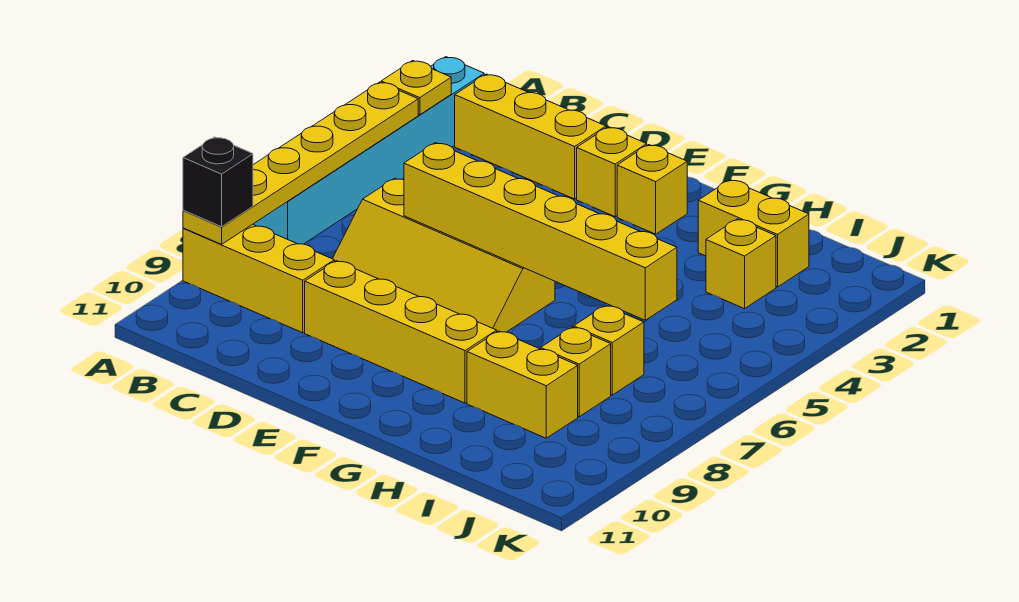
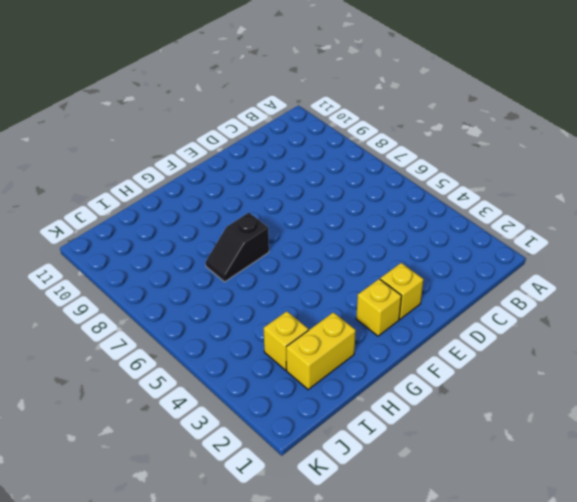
black slope G7:H7 level 1 top G -> none
none -> cyan brick A2:A7 level 1
none -> yellow brick A9:C9 level 1
none -> yellow brick B2:D2 level 1

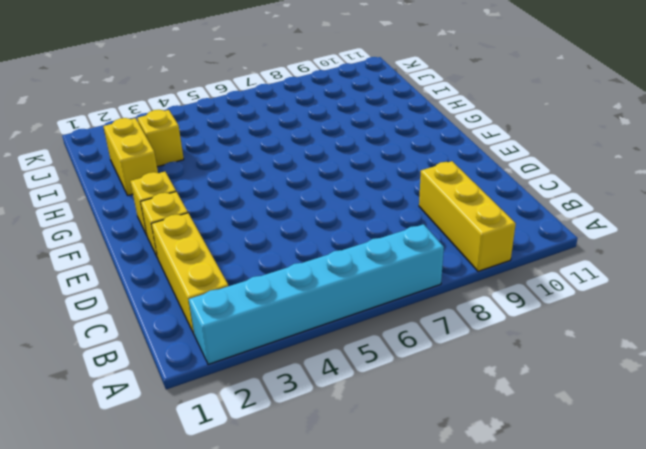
none -> yellow slope C6:F7 level 1 top 6
none -> yellow brick D9:G9 level 1
none -> yellow brick H9:I9 level 1

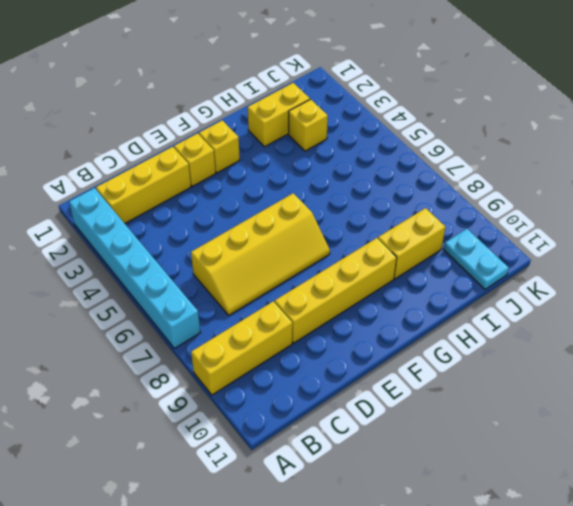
cyan plate J10:J11 level 1 -> none
none -> yellow brick I7 level 1
none -> yellow brick I8 level 1
none -> yellow plate A3 level 2

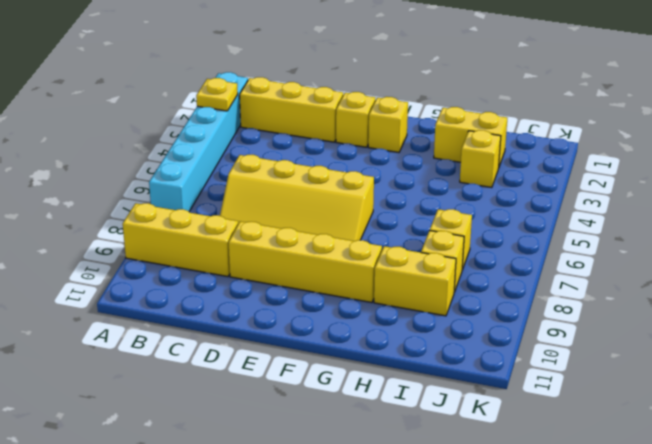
none -> yellow plate A4:A9 level 2
none -> yellow brick D6:I6 level 2
none -> black brick A9 level 3

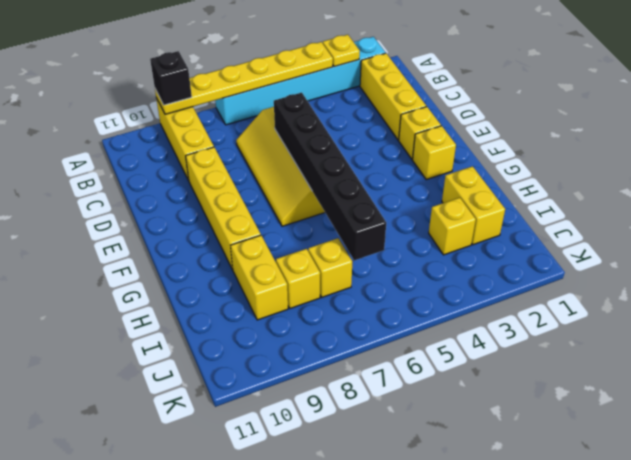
black brick D6:I6 level 2 -> yellow brick D6:I6 level 2

